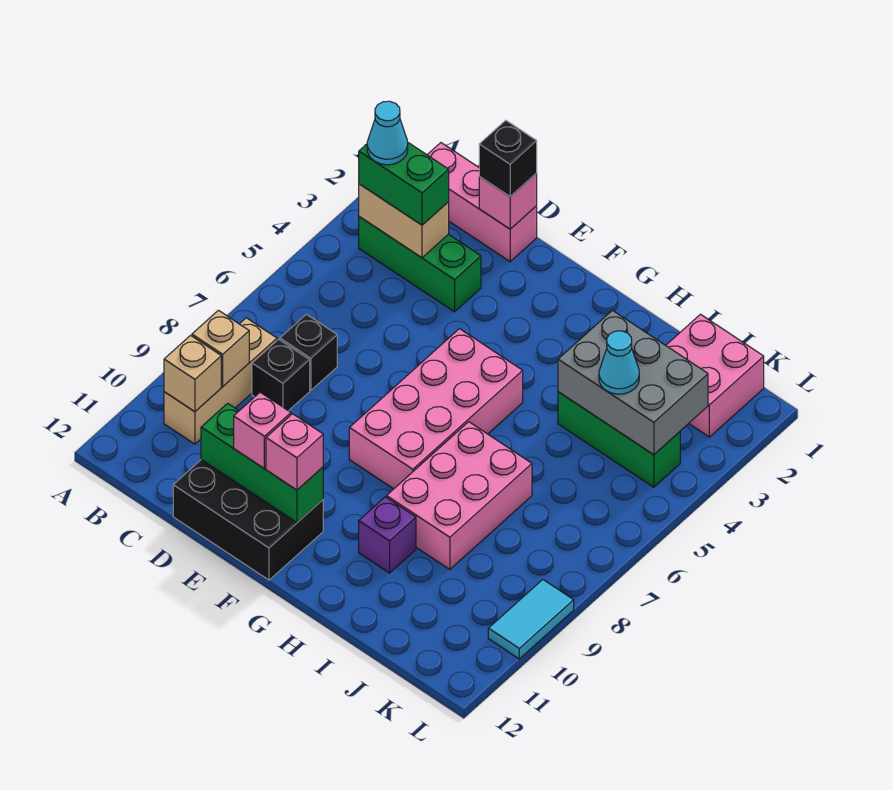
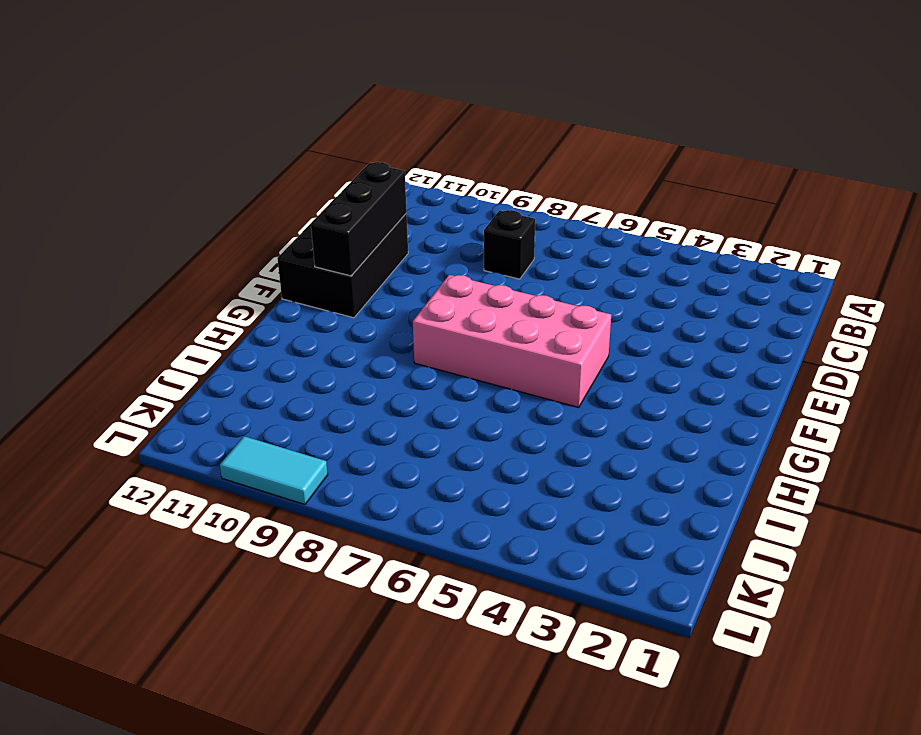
black brick D11:F11 level 2 -> green brick D11:F11 level 2
none -> pink brick B1:D1 level 1
none -> green brick B3:D3 level 1
none -> tan brick B8:B10 level 1

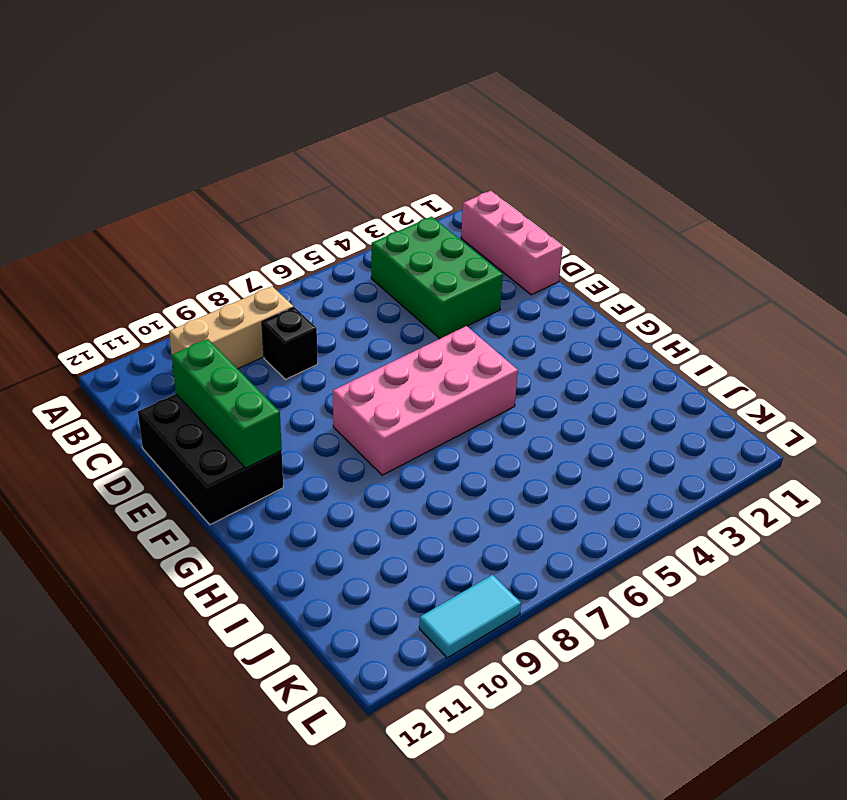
green brick B3:D4 level 1 -> green brick B3:D3 level 1
none -> black brick C7 level 1
none -> pink brick H7:I9 level 1
none -> purple brick H10 level 1

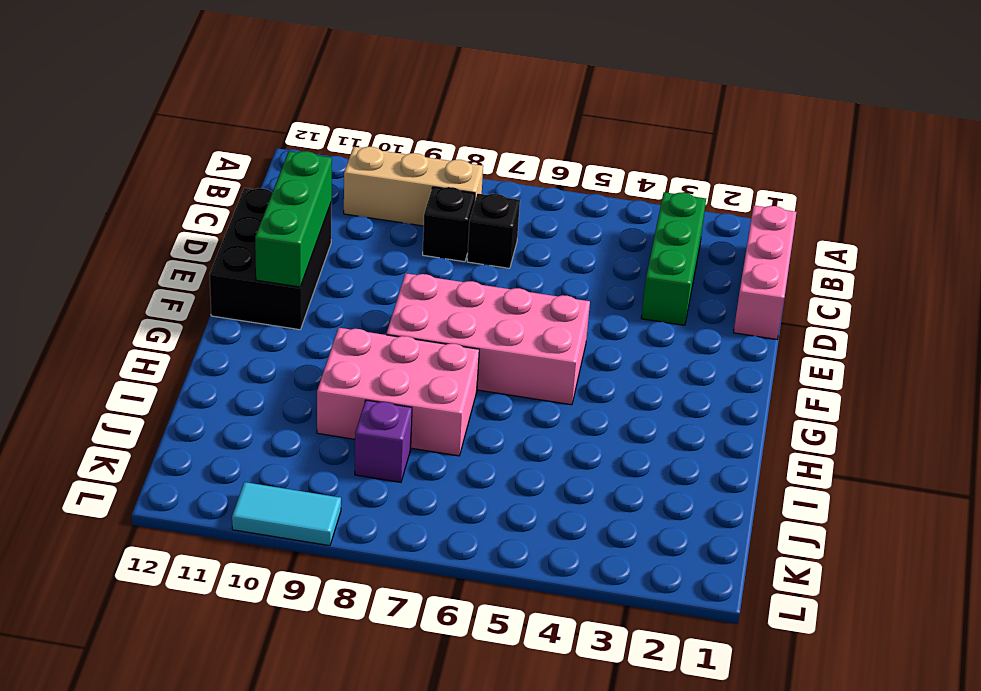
purple brick J8 level 1 -> purple brick H10 level 1
none -> green brick I4:K4 level 1
none -> pink brick J1:K2 level 1
none -> tan brick B3:C3 level 2

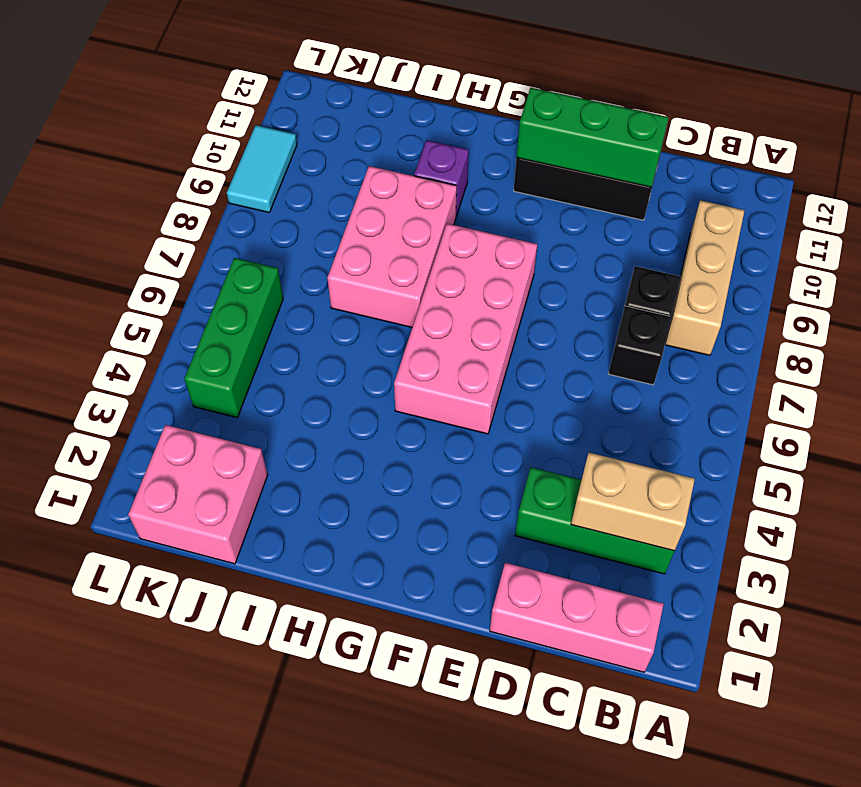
green brick K4:K6 level 1 -> green brick I4:K4 level 1
none -> tan brick B9 level 2
none -> tan brick B10 level 2
none -> pink brick D1 level 2

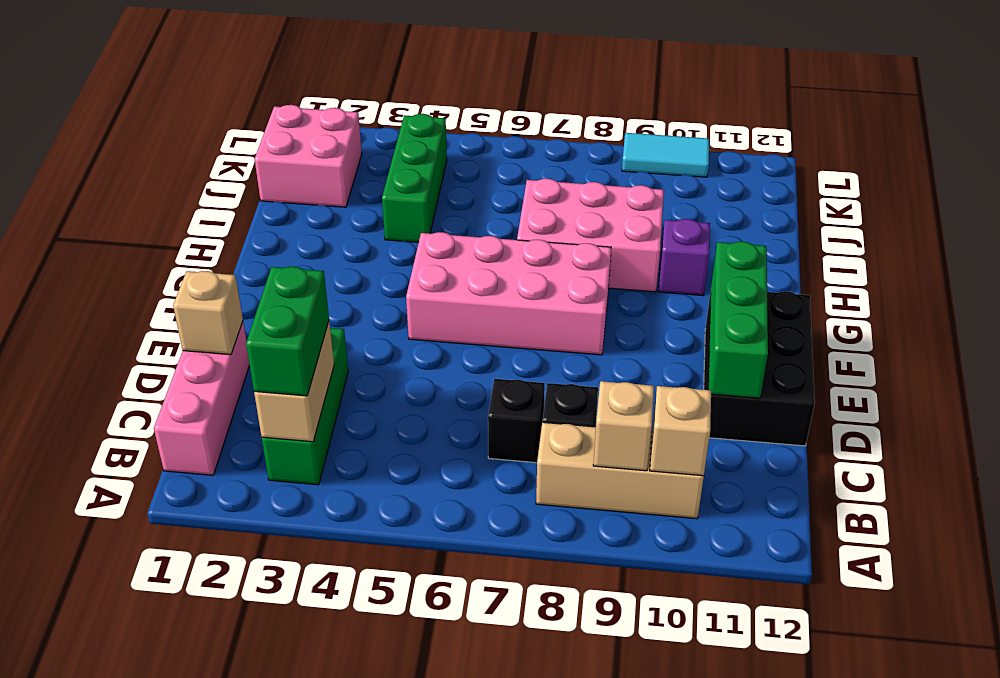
tan brick D1 level 2 -> pink brick D1 level 2
none -> grey brick I3:K4 level 2
none -> black brick D1 level 3
none -> pink brick E11 level 3

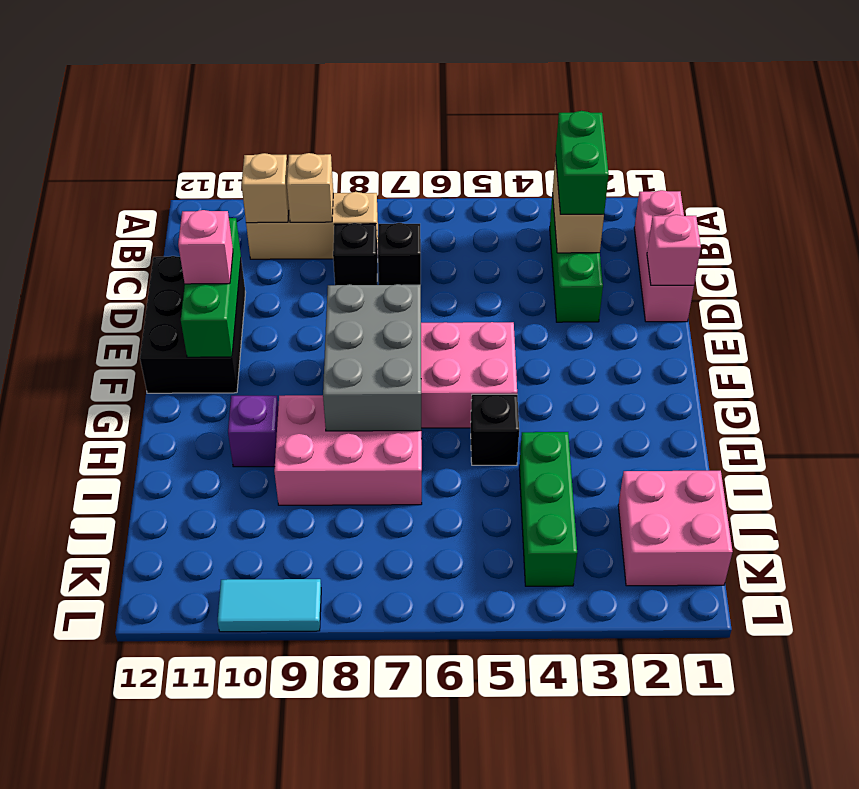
grey brick F7:H8 level 2 -> grey brick I3:K4 level 2
black brick H5 level 1 -> black brick D1 level 3
none -> pink brick F11 level 3
none -> cyan cone J4 level 3
none -> cyan cone B3 level 4

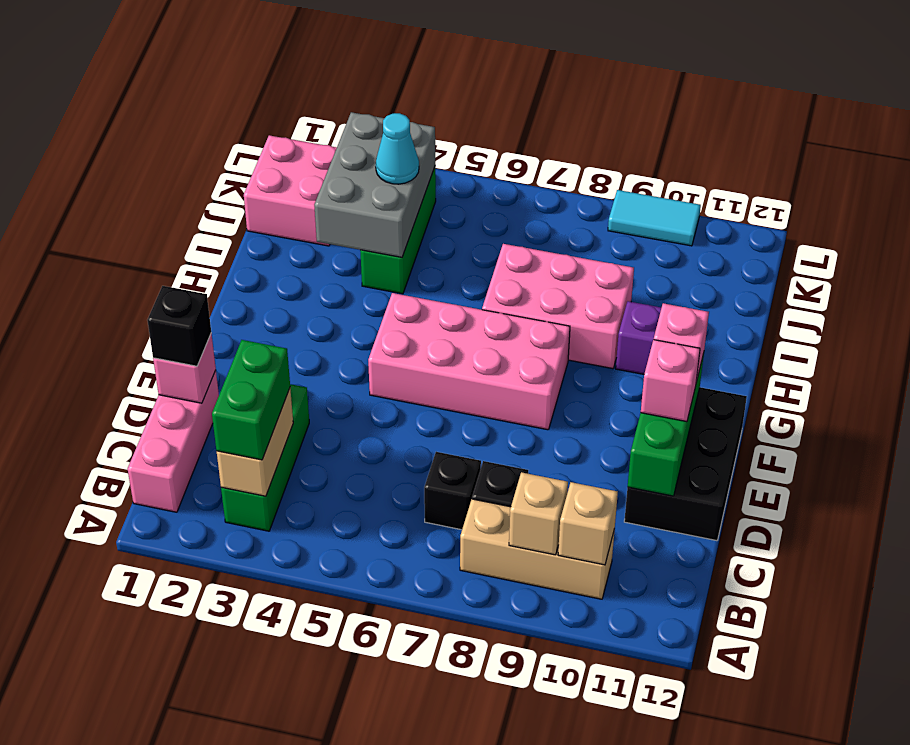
none -> cyan cone B3 level 4

